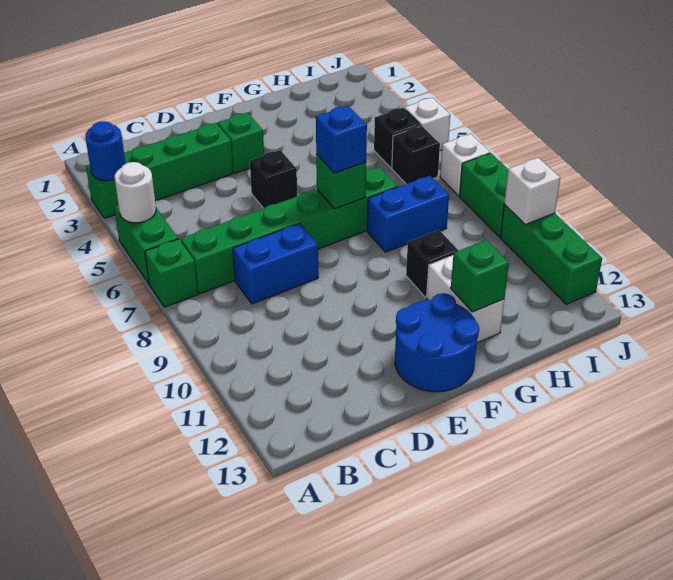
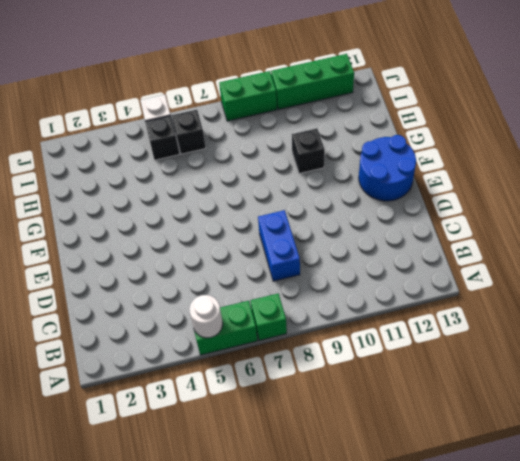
none -> green brick A3:D3 level 1
none -> green brick B7:G7 level 1
none -> green brick E3 level 1

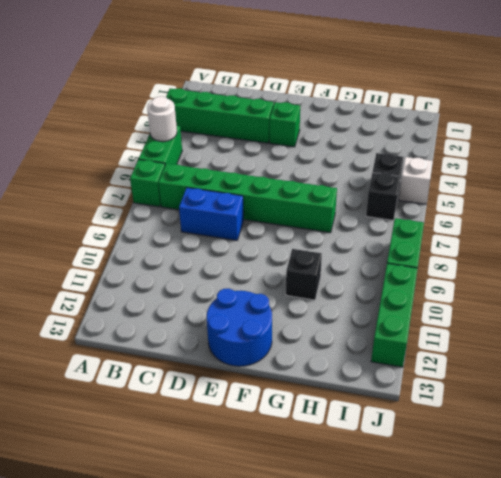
none -> black brick E5 level 1
none -> blue brick G8:H8 level 1
none -> white brick G11:G12 level 1

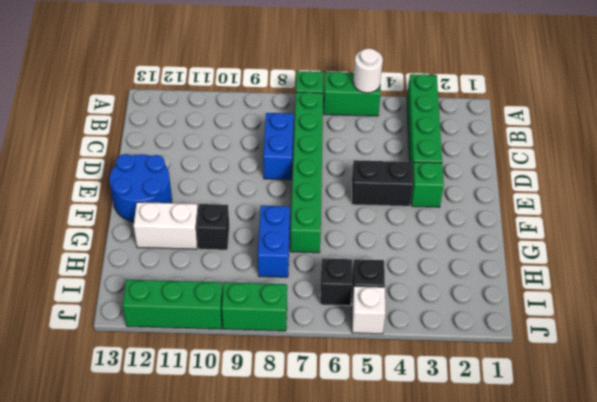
black brick E4:E5 level 1 -> black brick E5 level 1
none -> white brick J7 level 1
none -> blue round brick A3 level 2
none -> green brick F7 level 2

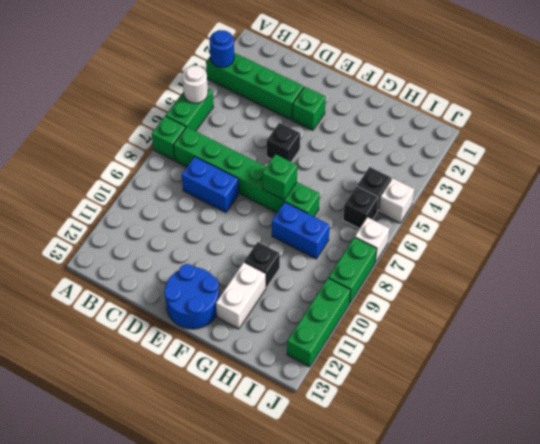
none -> green brick G12 level 2
none -> white brick J10 level 2
none -> blue brick F7 level 3

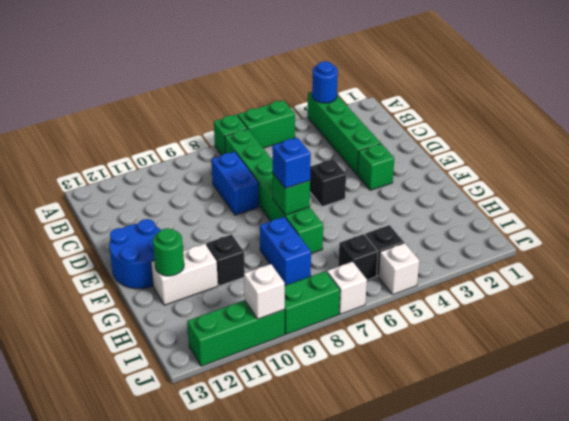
green round brick G12 level 2 -> green brick G12 level 2
none -> white round brick A5 level 2

